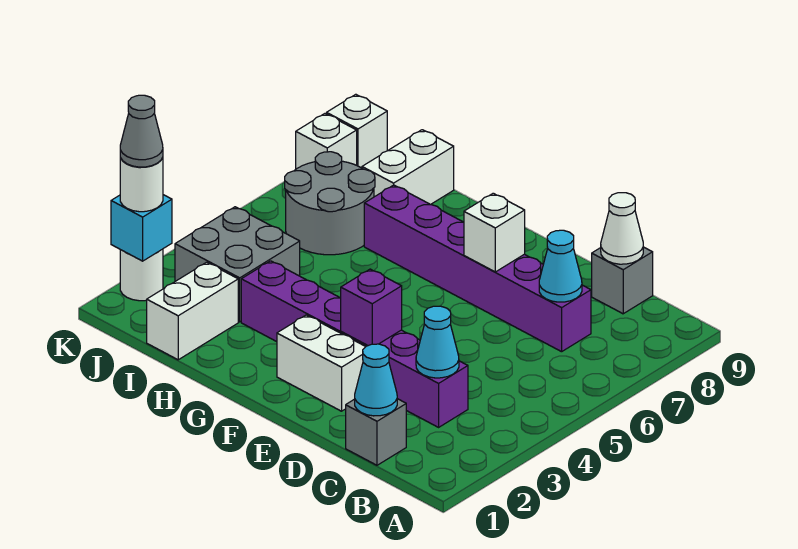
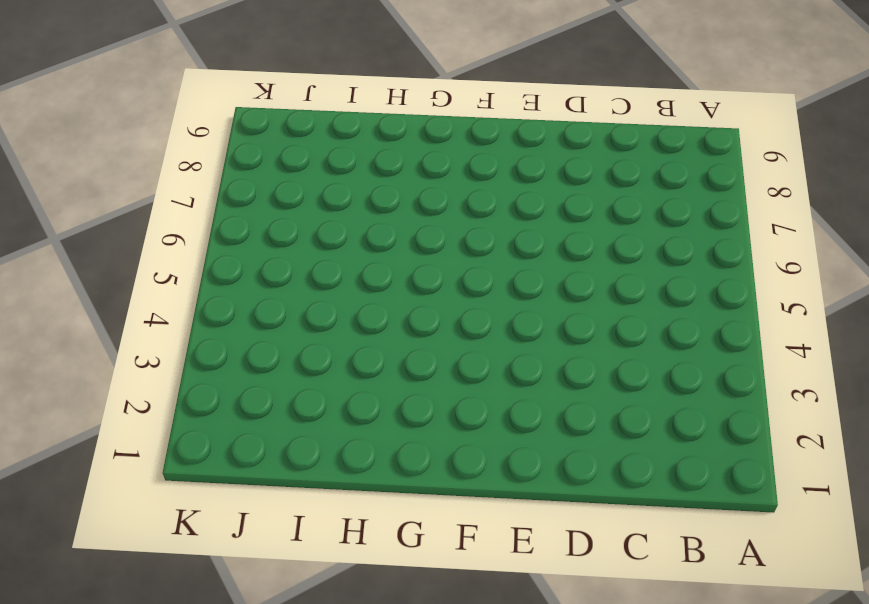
none -> grey brick C1 level 1
none -> purple brick C3:H3 level 1
none -> purple brick C7:H7 level 1

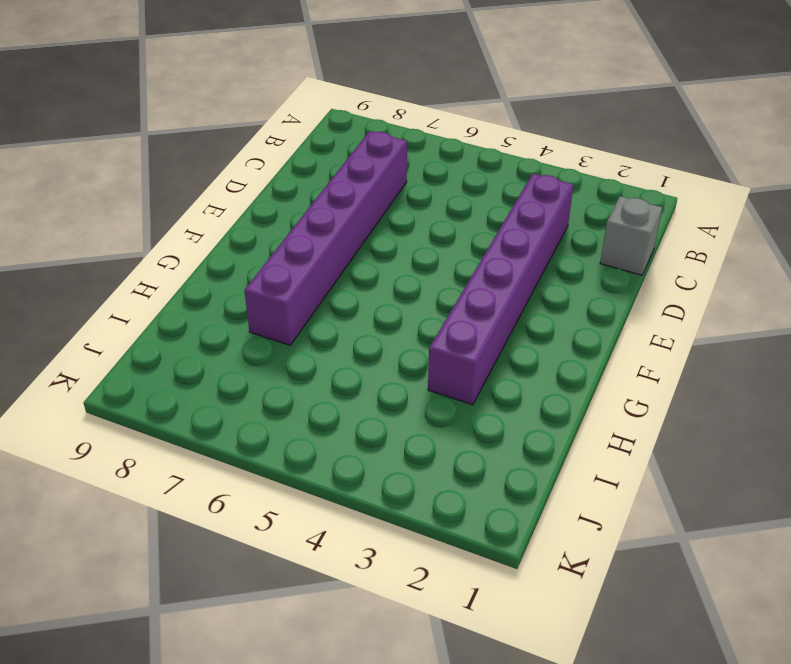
none -> grey brick C9 level 1
none -> white brick E2:F2 level 1
none -> white brick I1:I2 level 1

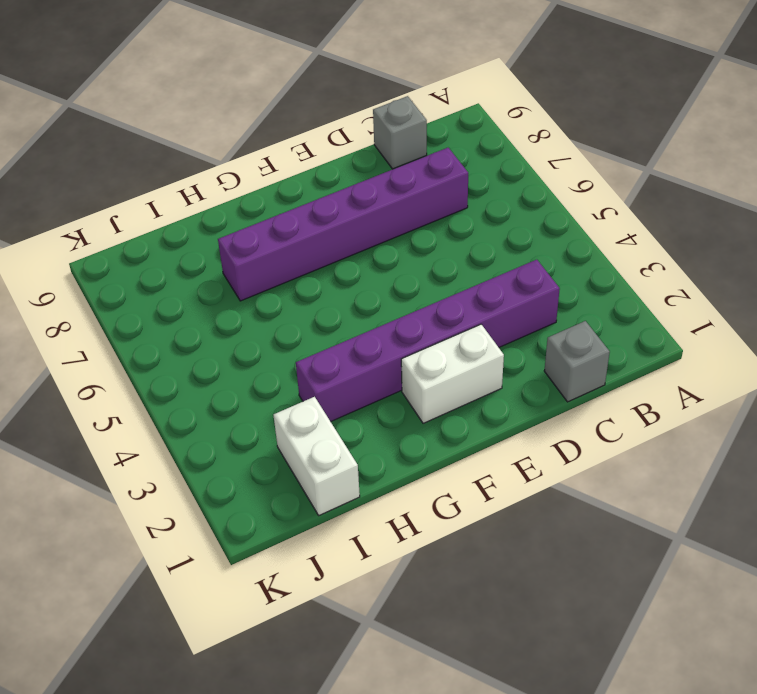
none -> grey brick I3:J4 level 1
none -> grey round brick I6:J7 level 1
none -> white brick I8:I9 level 1

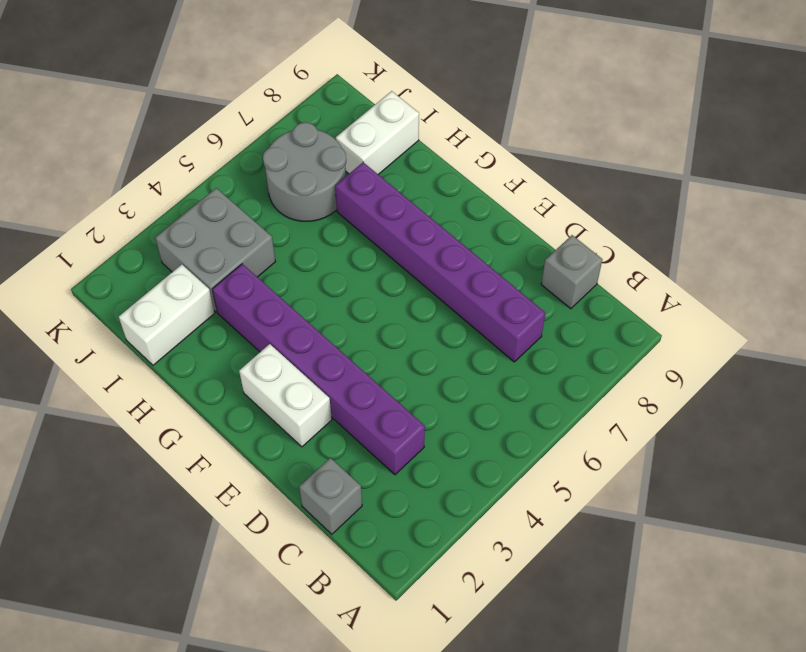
none -> white round brick K2 level 1
none -> white brick K8 level 1
none -> white brick K9 level 1

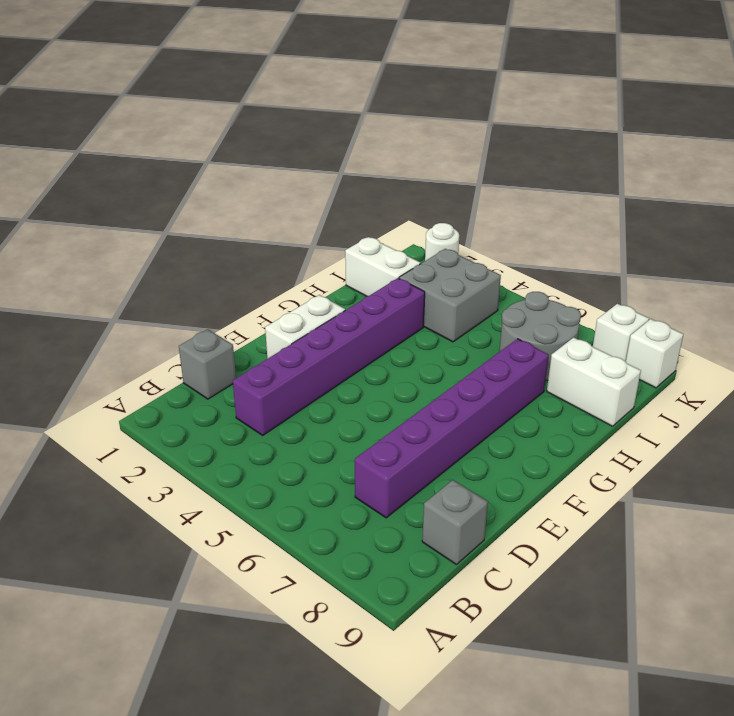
none -> cyan cone C1 level 2
none -> cyan cone C3 level 2
none -> cyan cone C7 level 2

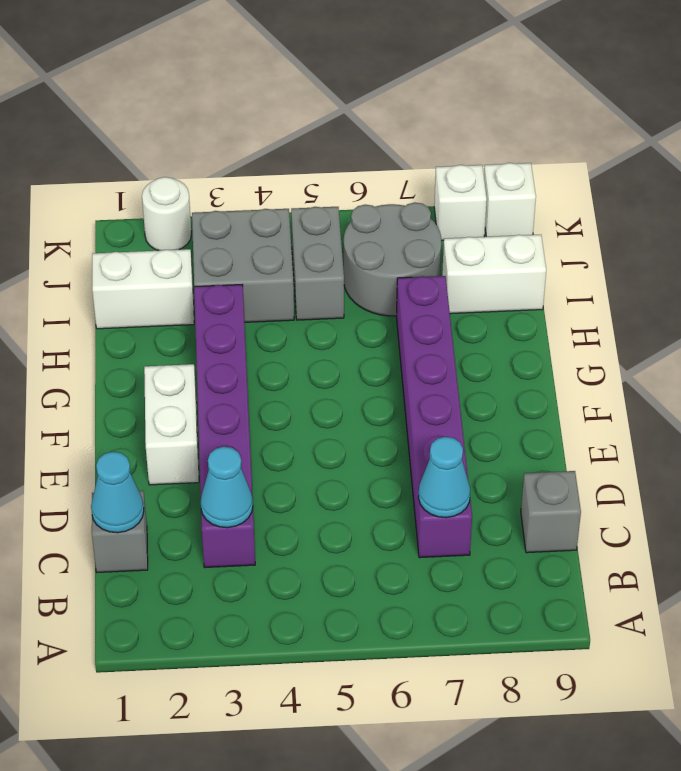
grey brick I5:J5 level 1 -> none
none -> white cone C9 level 2
none -> purple brick E3 level 2
none -> white brick E7 level 2

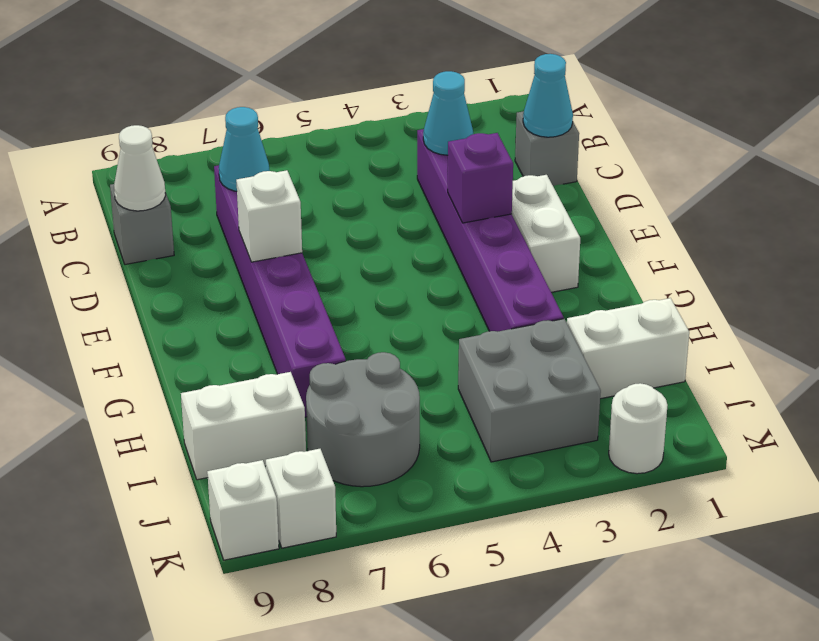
none -> cyan brick K2 level 2
none -> white round brick K2 level 3
none -> grey cone K2 level 4

